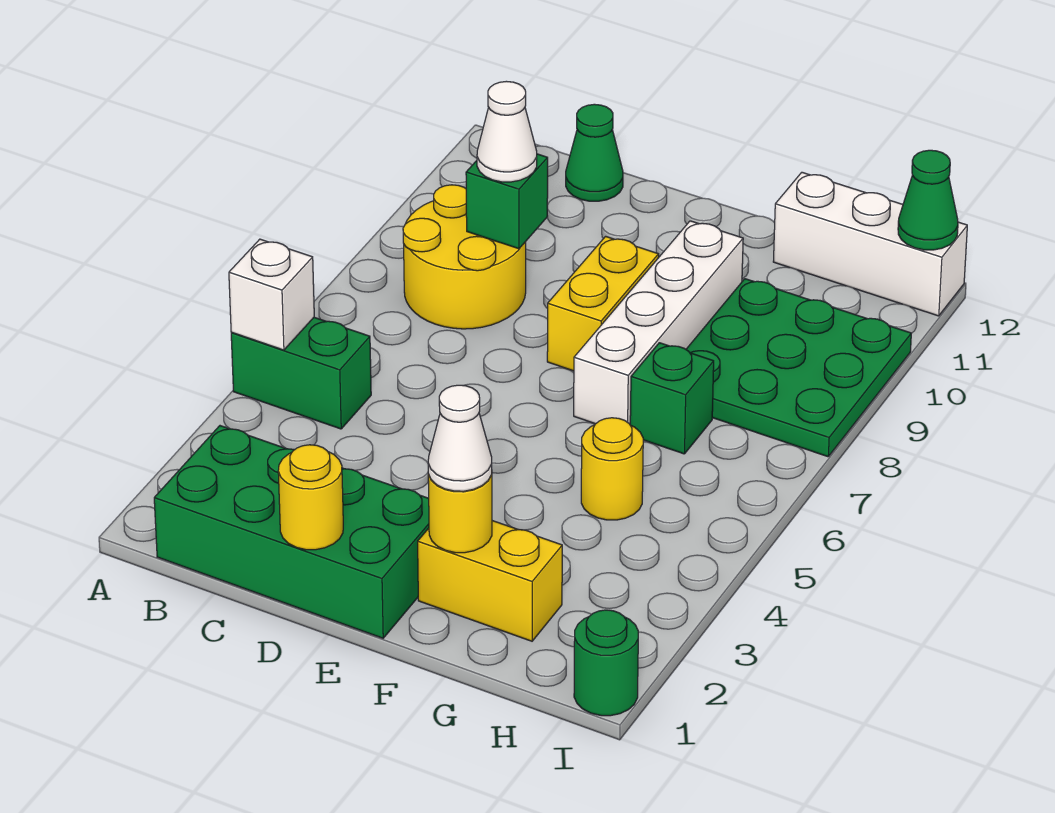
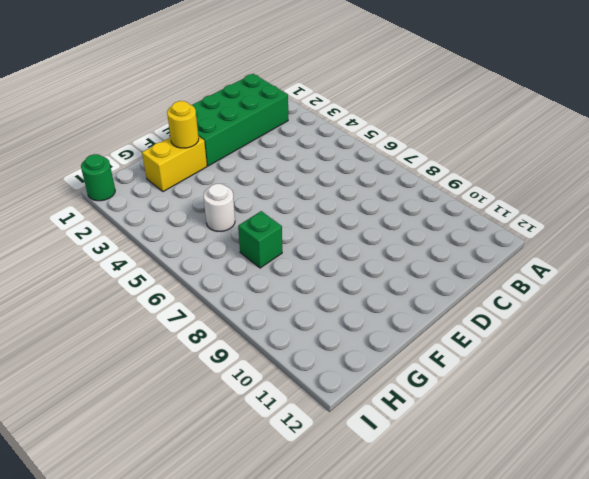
white round brick G5 level 1 -> yellow round brick G5 level 1
none -> green brick A5:B5 level 1
none -> yellow round brick B8:C9 level 1
none -> green cone C12 level 1

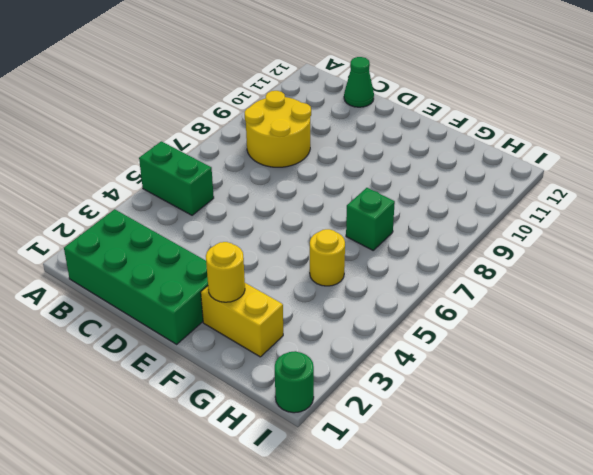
none -> yellow brick E8:E9 level 1
none -> white brick F7:F10 level 1
none -> green plate G8:I10 level 1

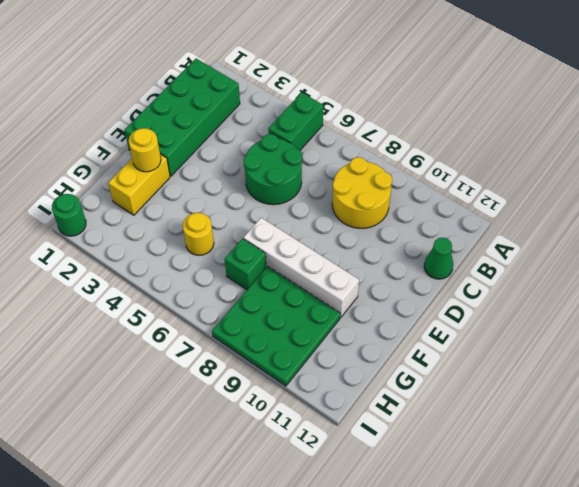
green round brick C5:D6 level 1 -> none
none -> yellow brick E8:E9 level 1
none -> white brick G12:I12 level 1
none -> white brick A5 level 2

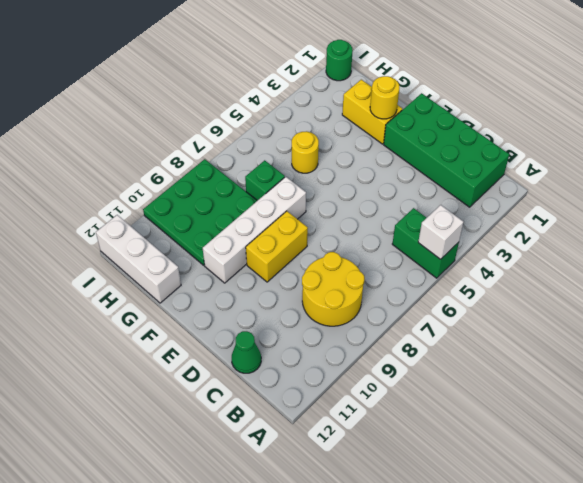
none -> green brick C9 level 2
none -> yellow round brick D1 level 2
none -> green cone I12 level 2

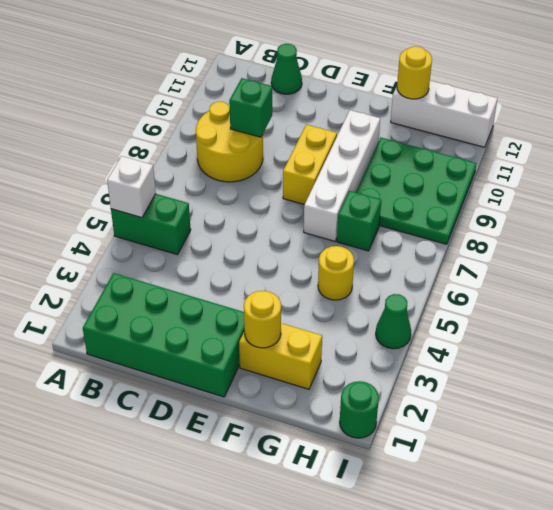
yellow round brick G12 level 2 -> yellow round brick D1 level 2
green cone I4 level 1 -> green cone I12 level 2
none -> white cone C9 level 3
none -> white cone F2 level 3

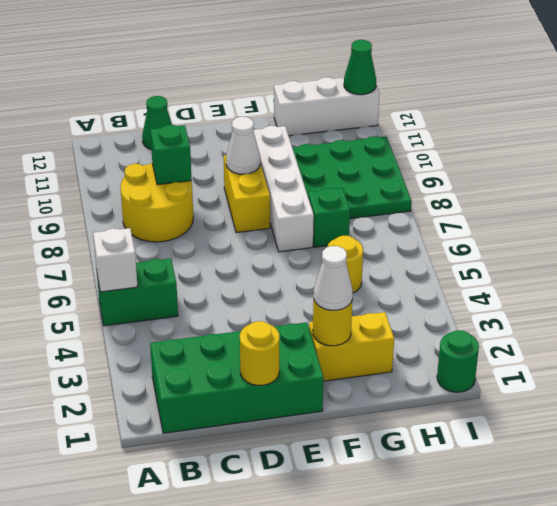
white cone E9 level 2 -> white cone C9 level 3

